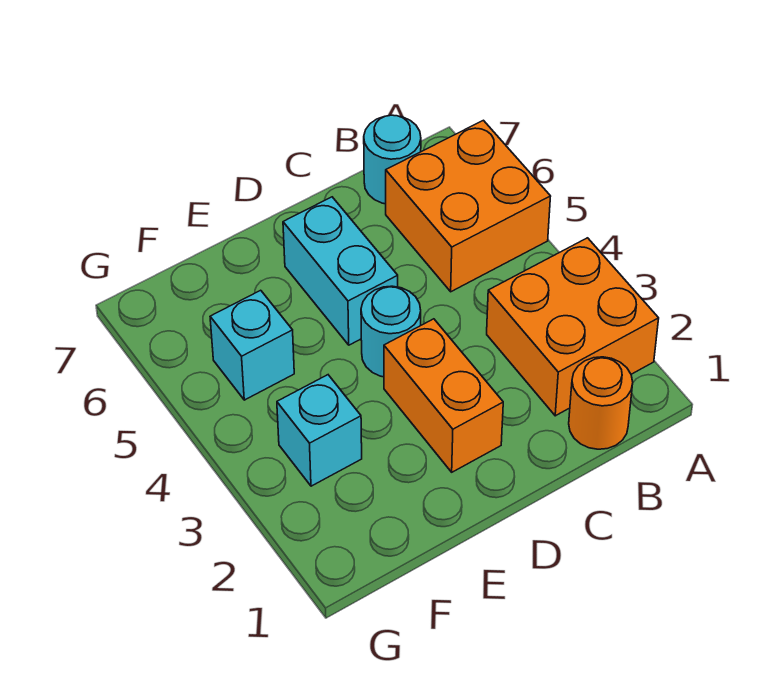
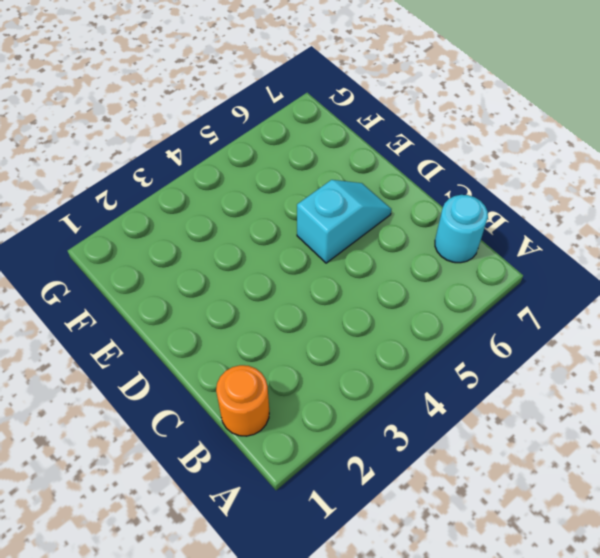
cyan slope D5:D6 level 1 top 5 -> cyan brick D5:D6 level 1
none -> orange brick A2:B3 level 1
none -> orange brick A5:B6 level 1

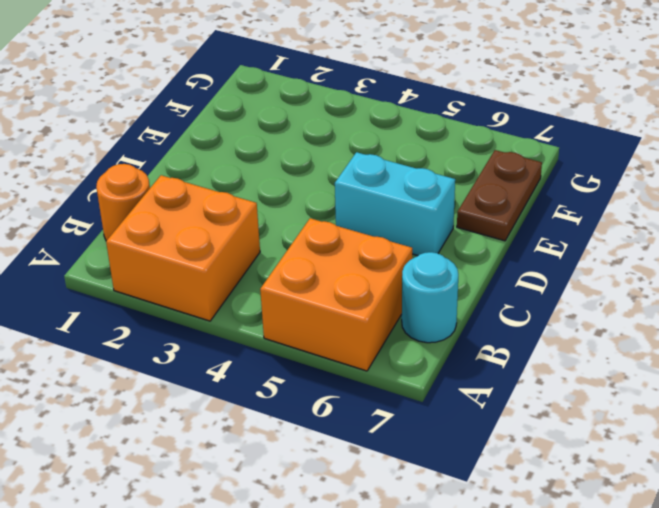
brown plate E7:F7 level 1 -> none
none -> orange brick D2:D3 level 1
none -> cyan round brick D4 level 1

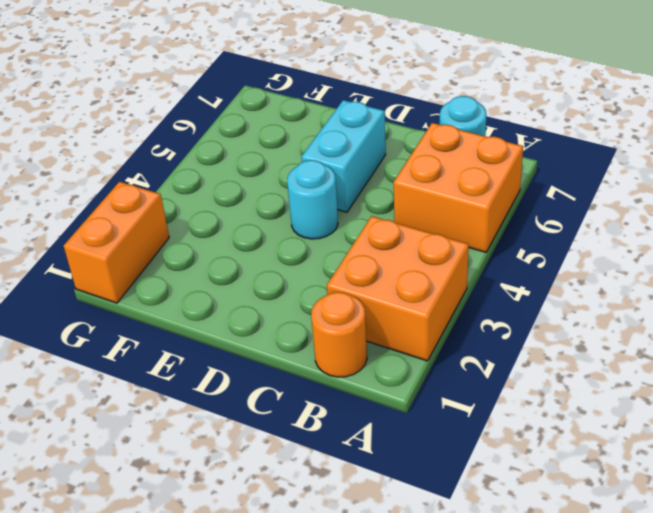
orange brick G1:G2 level 1 -> orange brick D2:D3 level 1
none -> cyan brick F3 level 1
none -> cyan brick F5 level 1

